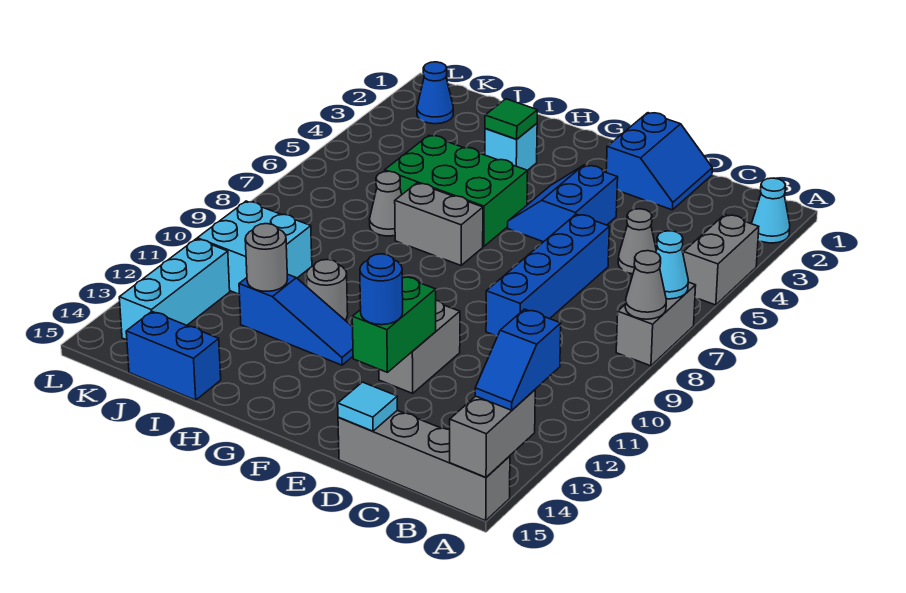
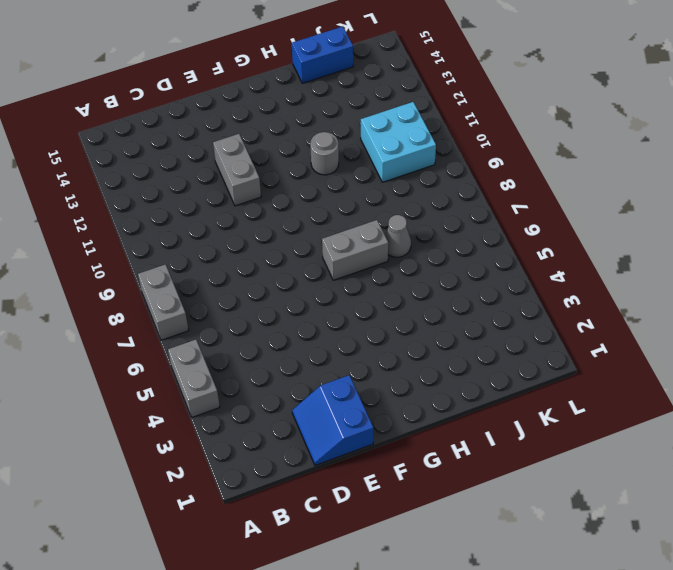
none -> cyan cone A2 level 1
none -> grey brick A15:D15 level 1
none -> grey cone C5 level 1

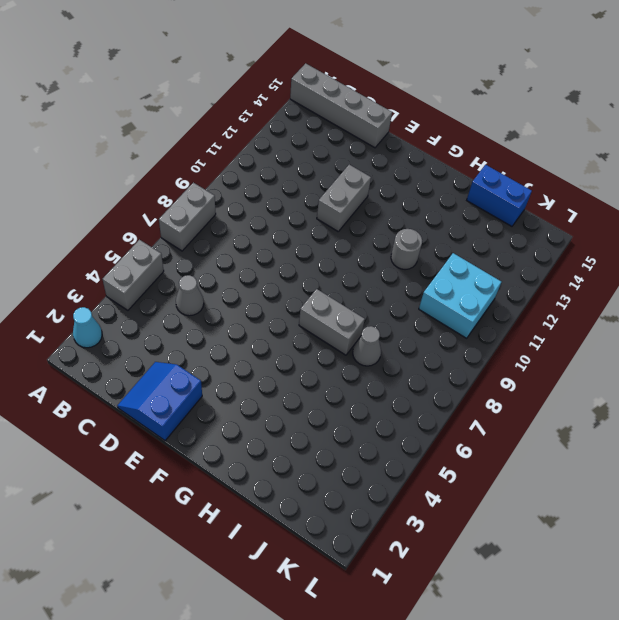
none -> blue brick D6:D9 level 1
none -> blue slope E4:F5 level 1 top E
none -> green brick G5:I6 level 1

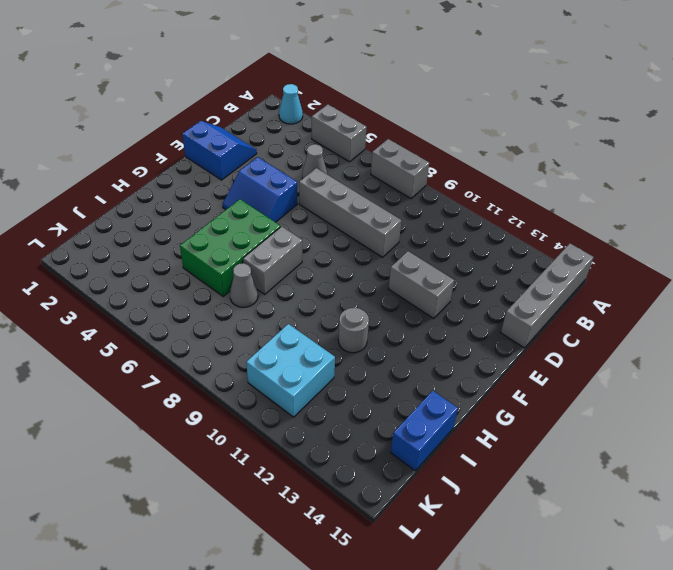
grey brick D6:D9 level 1 -> blue brick D6:D9 level 1
none -> blue slope G12:I12 level 1 top I
none -> cyan brick H3 level 1
none -> blue cone K2 level 1

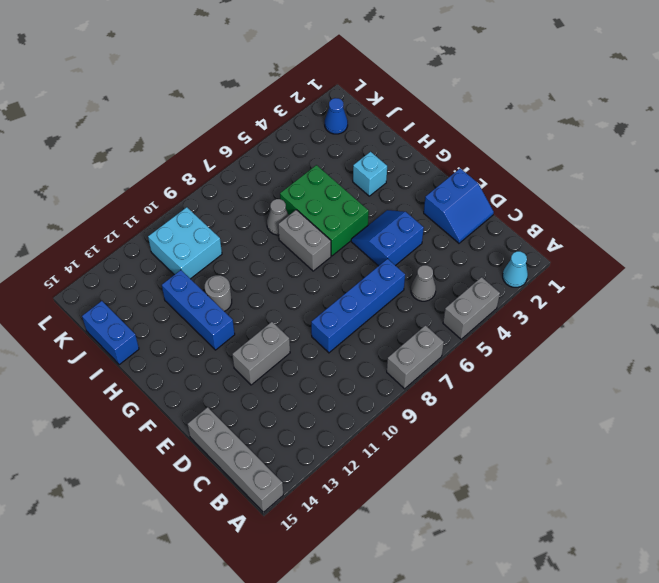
blue brick G12:I12 level 1 -> blue slope G12:I12 level 1 top I
none -> cyan brick K12:K14 level 1
none -> cyan cone A7 level 2
none -> grey cone A8 level 2

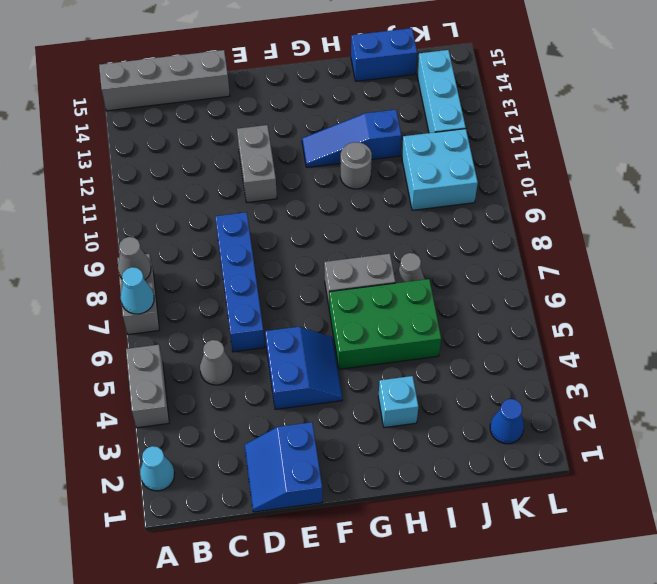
none -> grey brick A14:A15 level 2
none -> cyan tile D15 level 2
none -> green brick E12:E13 level 2

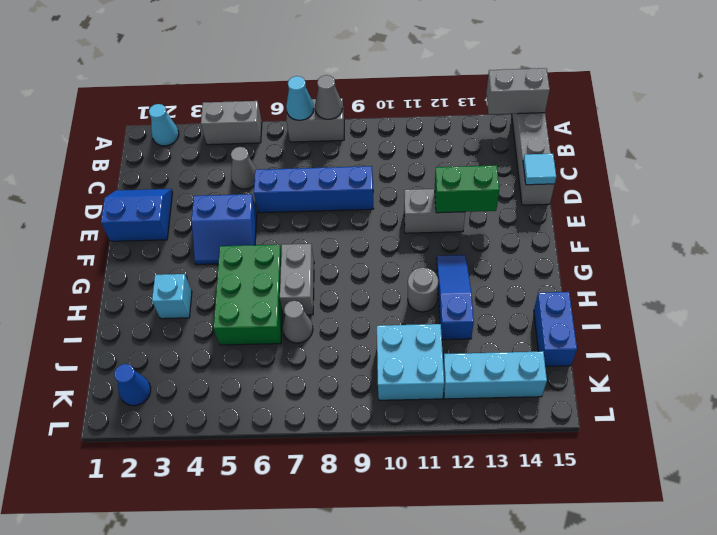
none -> green tile H3 level 2
none -> grey round brick I12 level 2
none -> blue slope A13:A14 level 3 top 13

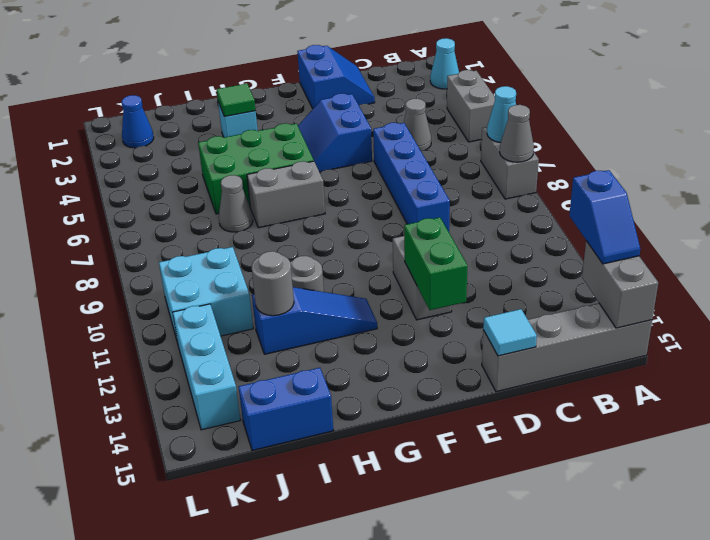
none -> blue round brick E13 level 3

